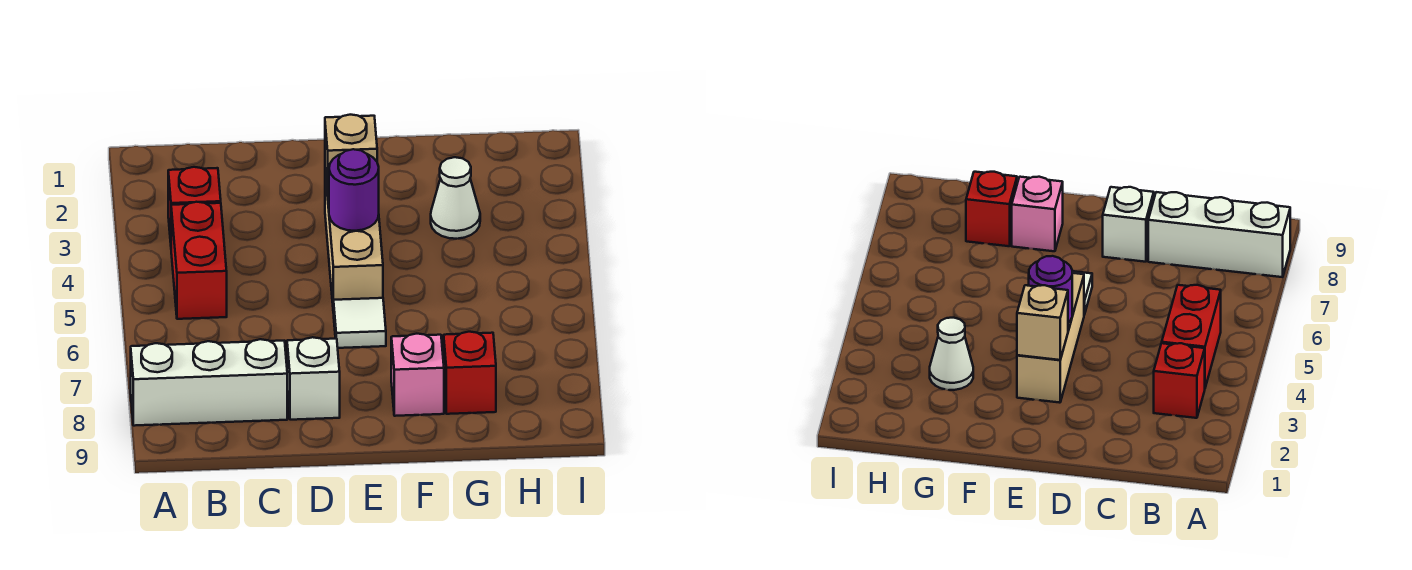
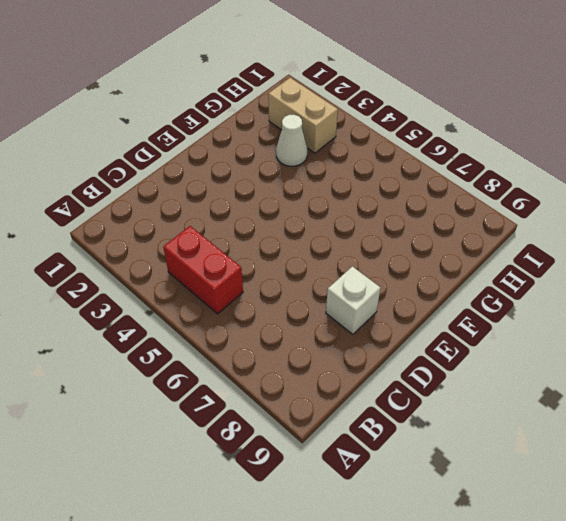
tan brick H2:H3 level 1 -> none
none -> white brick A8:C8 level 1
none -> red brick B3 level 1

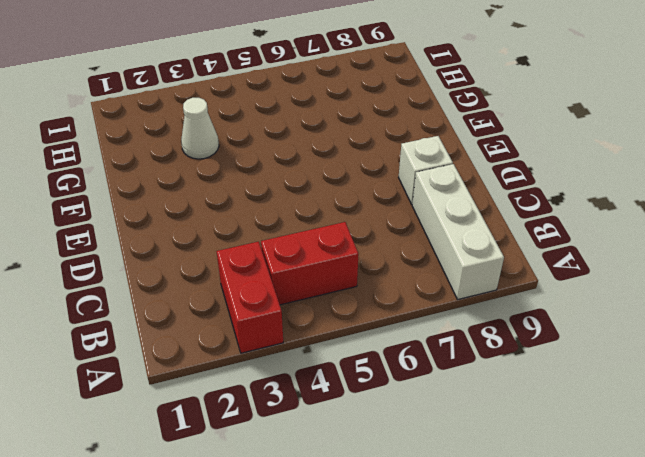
red brick A3:B3 level 1 -> red brick B3 level 1
none -> tan brick E3:E5 level 1
none -> white tile E6 level 1

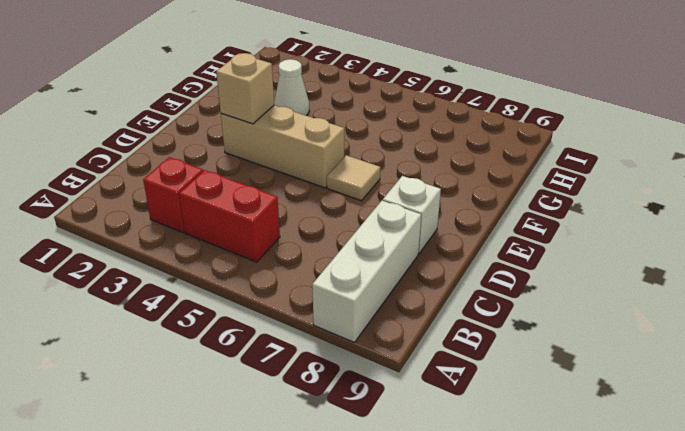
tan tile E6 level 1 -> white tile E6 level 1
none -> pink brick F8 level 1
none -> red brick G8 level 1

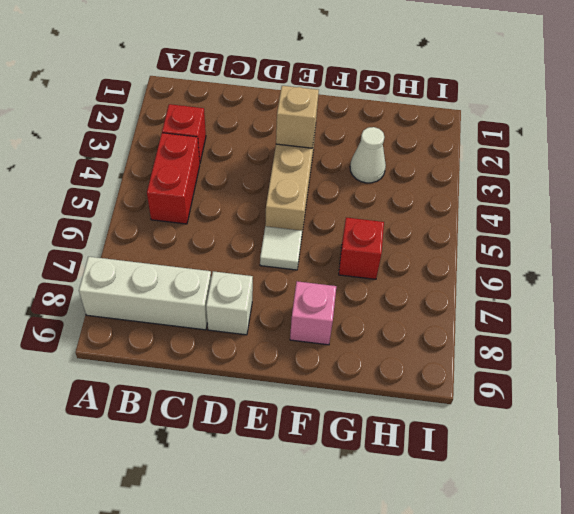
red brick G6 level 1 -> red brick G8 level 1
none -> purple round brick E4 level 2

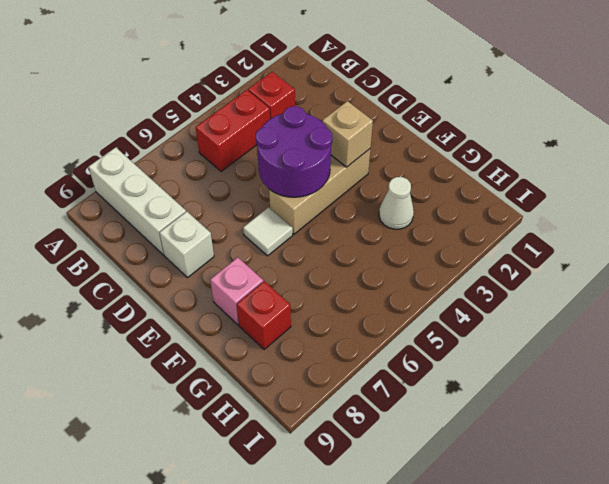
purple round brick D4:E5 level 2 -> purple round brick E4 level 2

